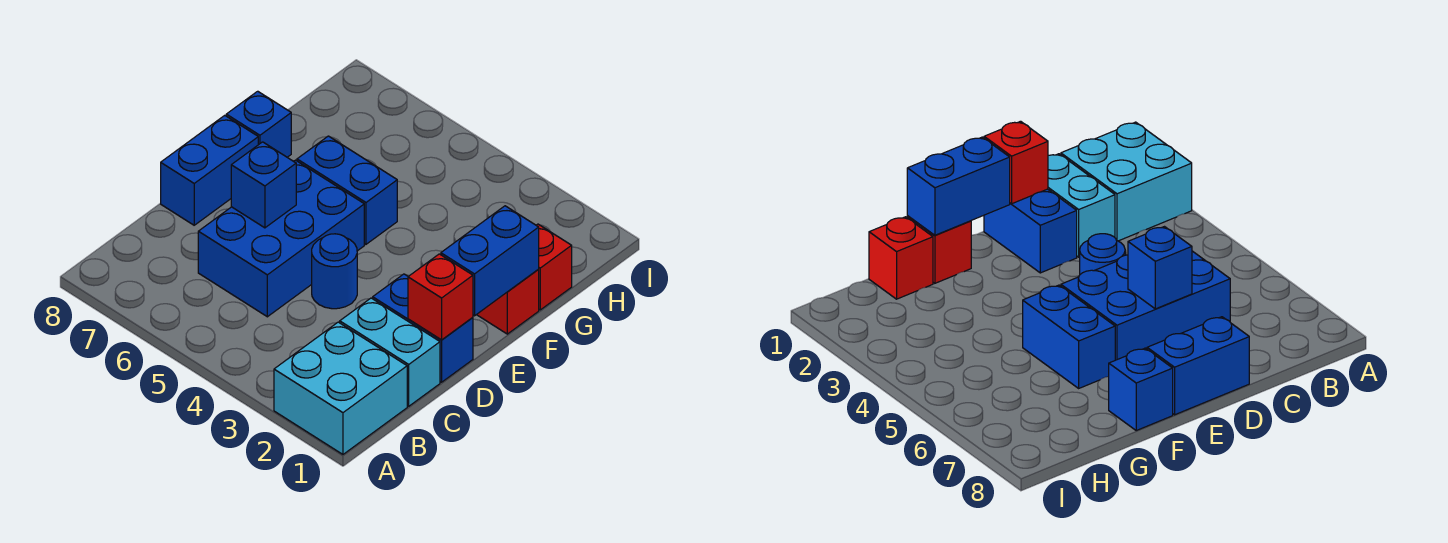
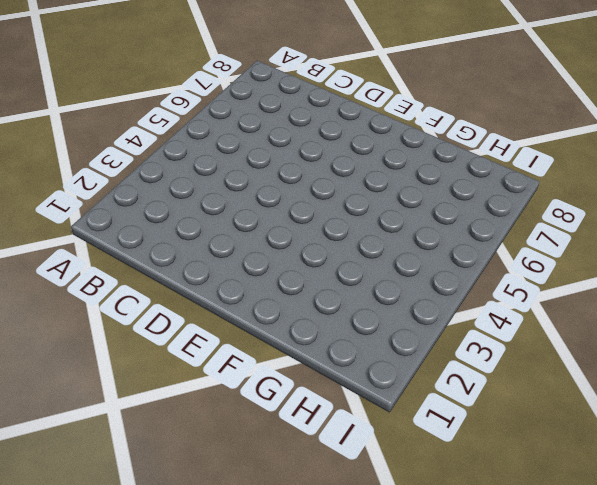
none -> cyan brick A1:B2 level 1
none -> cyan brick C1:C2 level 1
none -> blue brick C5:E6 level 1

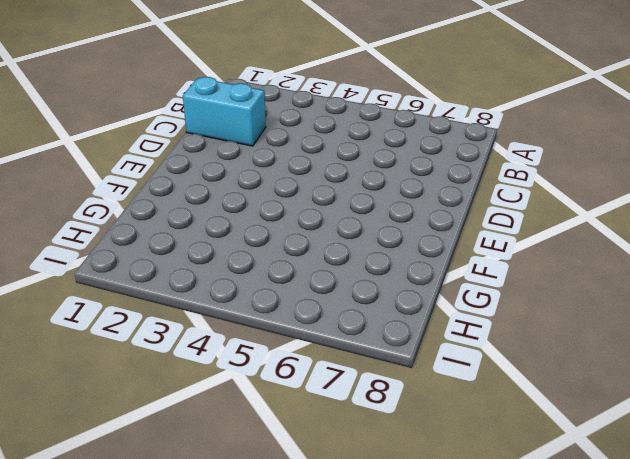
none -> cyan brick A1:B2 level 1
none -> blue brick C5:E6 level 1
none -> blue brick D1:D2 level 1

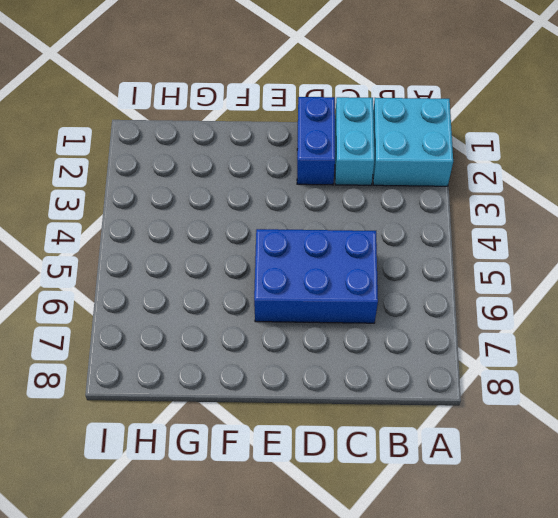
none -> blue round brick D4 level 1
none -> blue brick D8:E8 level 1
none -> red brick F1 level 1

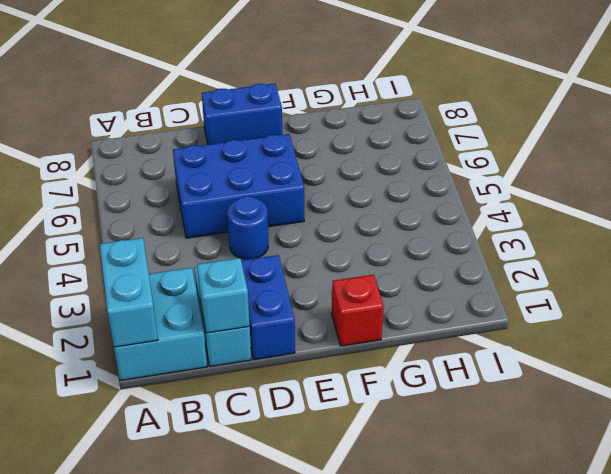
cyan brick A1:A2 level 2 -> none
cyan brick C1 level 2 -> none
none -> blue brick F5:F6 level 1
none -> blue brick F8 level 1
none -> red brick G1 level 1

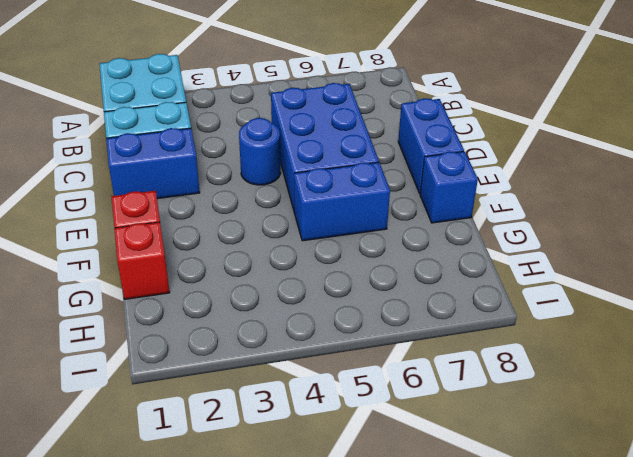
none -> red brick D1 level 2
none -> blue brick D6 level 2
none -> blue brick E1:F1 level 2

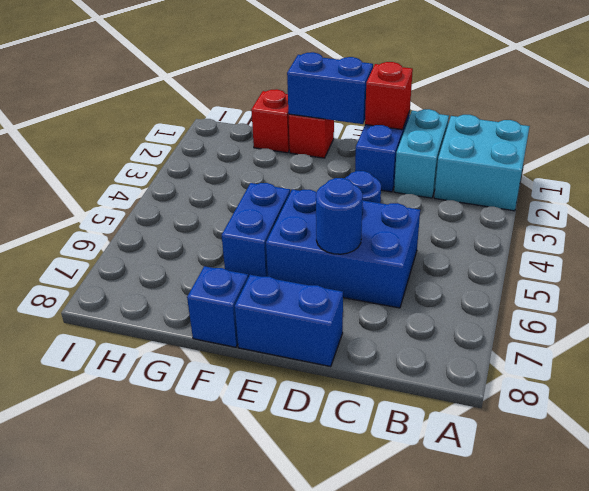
blue round brick D6 level 2 -> blue brick D6 level 2

